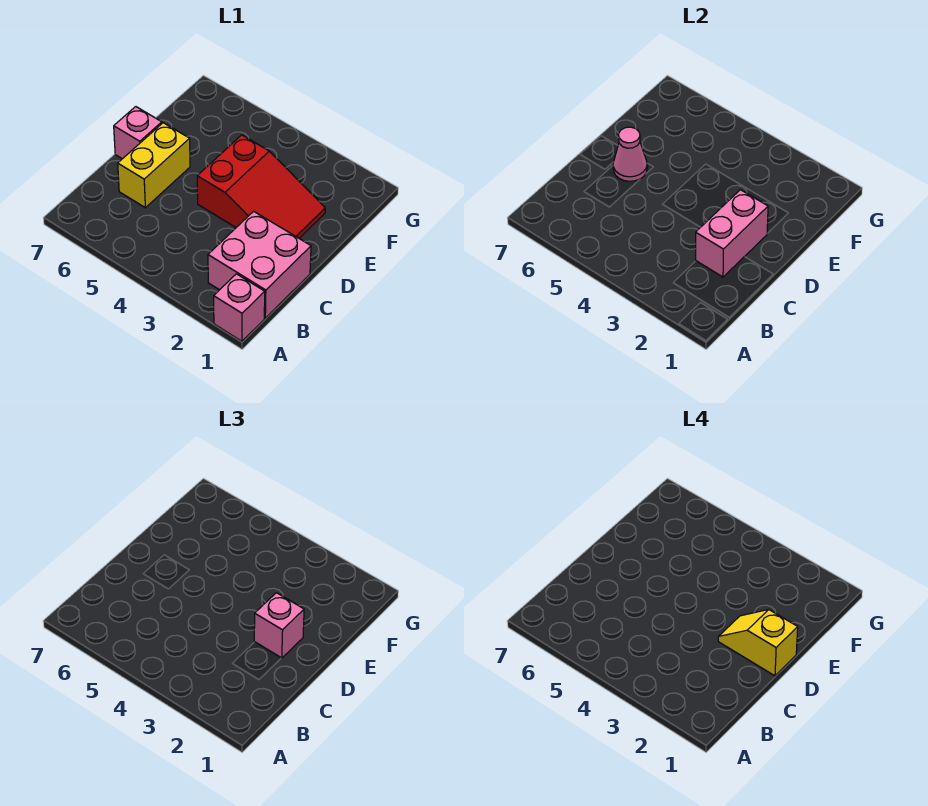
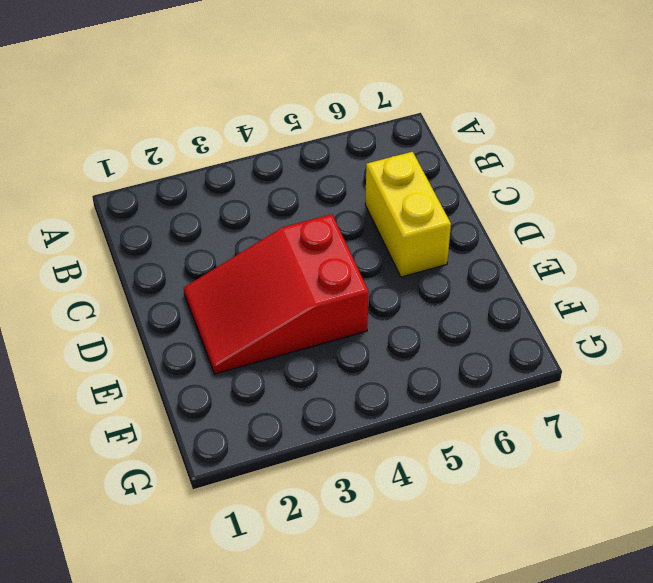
none -> pink brick A1 level 1
none -> pink brick B1:C2 level 1

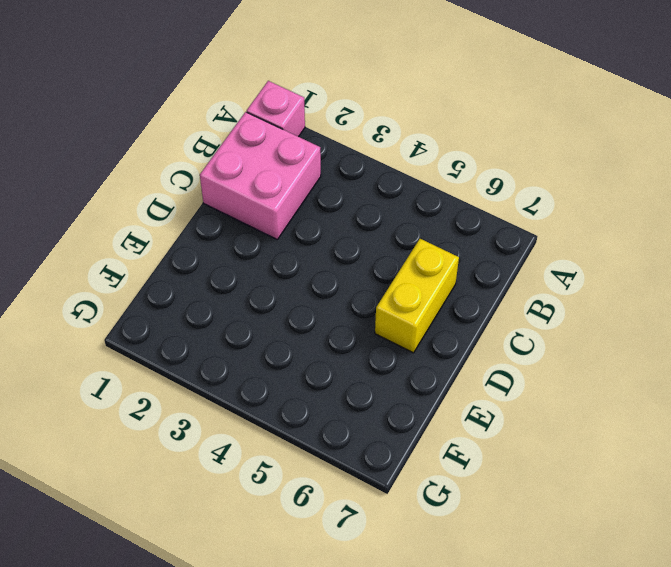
none -> red slope D2:E4 level 1 top 4
none -> pink brick D7 level 1

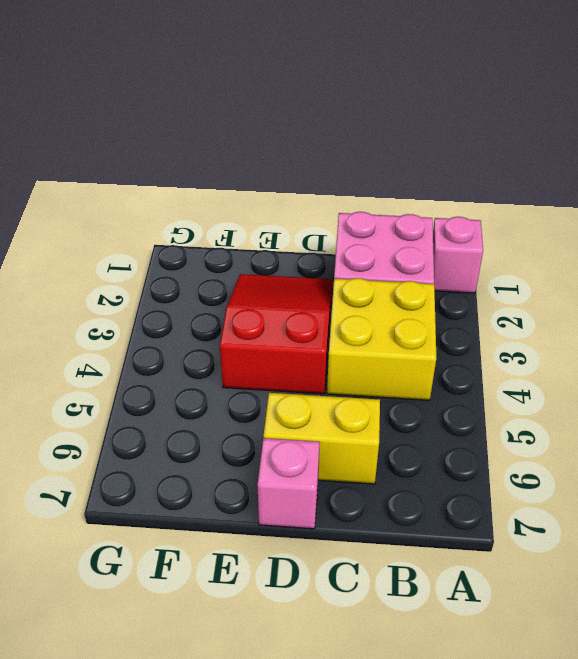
yellow brick B3:C4 level 1 -> none
none -> pink brick C2:D2 level 2
none -> pink cone D6 level 2

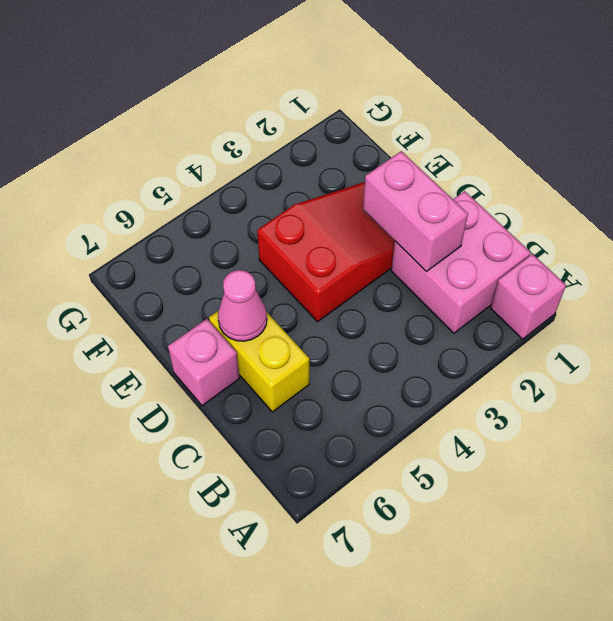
none -> pink brick D2 level 3
none -> yellow slope D1:D2 level 4 top 1

